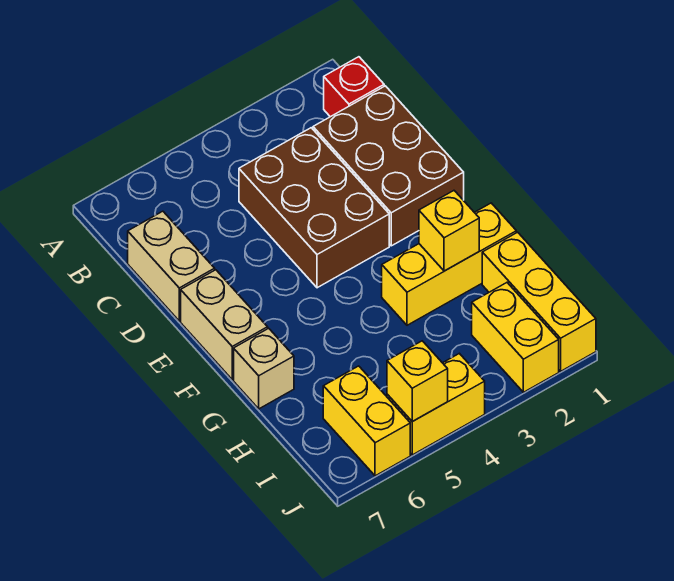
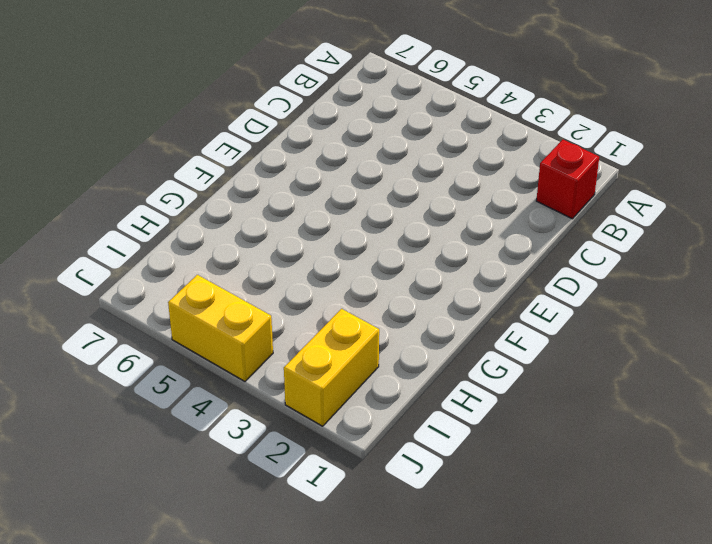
none -> brown brick C1:E2 level 1
none -> brown brick C3:E4 level 1
none -> tan brick C7:D7 level 1

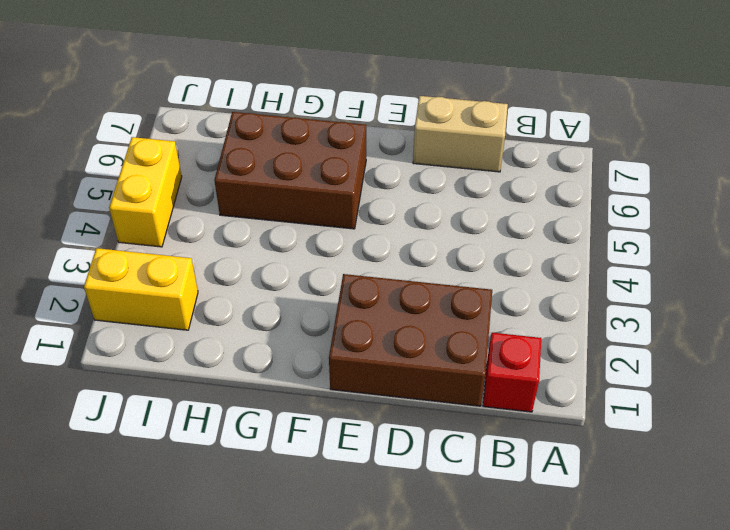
brown brick F5:H6 level 1 -> brown brick C3:E4 level 1
none -> tan brick E7:F7 level 1
none -> yellow brick G1:G3 level 1
none -> tan brick G7 level 1

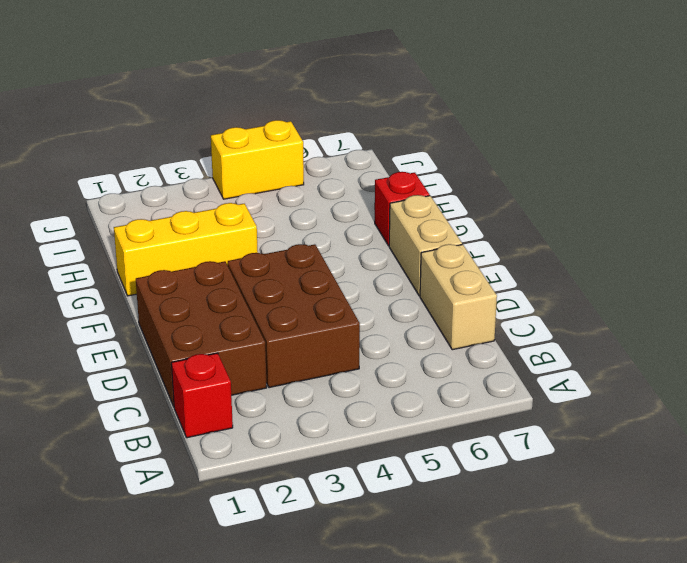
red brick G7 level 1 -> tan brick G7 level 1
none -> yellow brick H1:J1 level 1
none -> yellow brick I2:J2 level 1
none -> yellow brick I6:J6 level 1

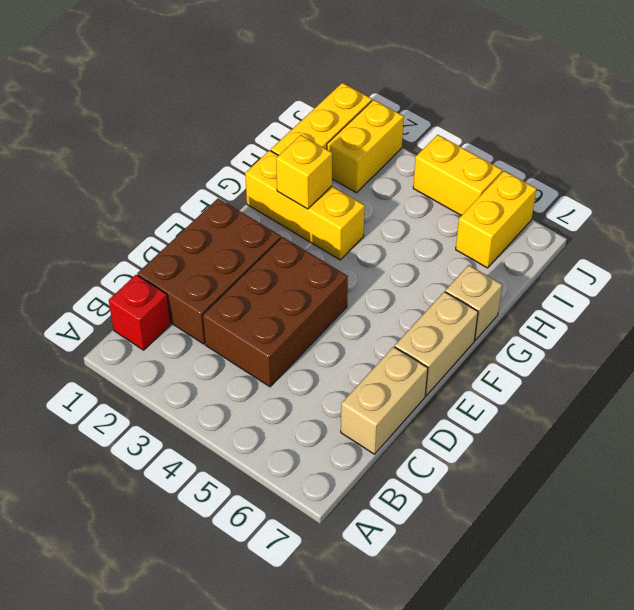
none -> yellow brick J5 level 2

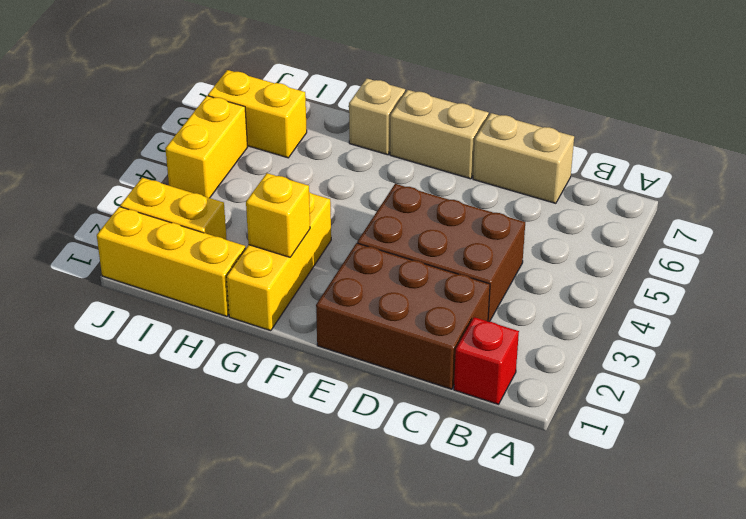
none -> yellow brick J5 level 2

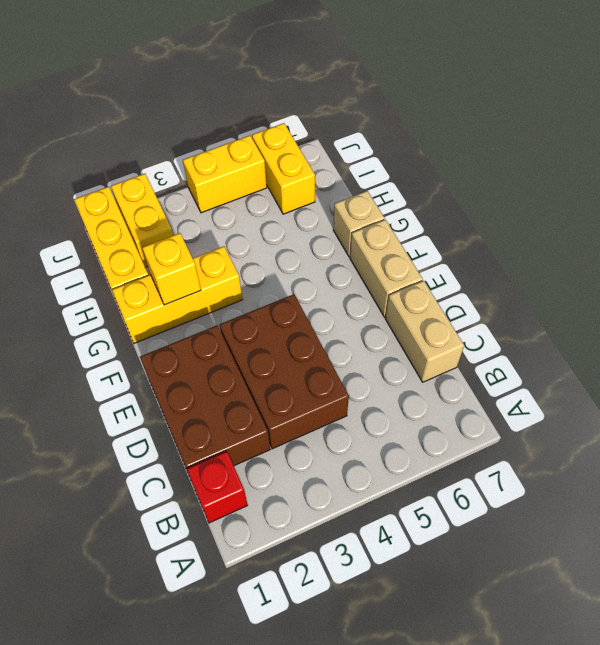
none -> yellow brick J5 level 2

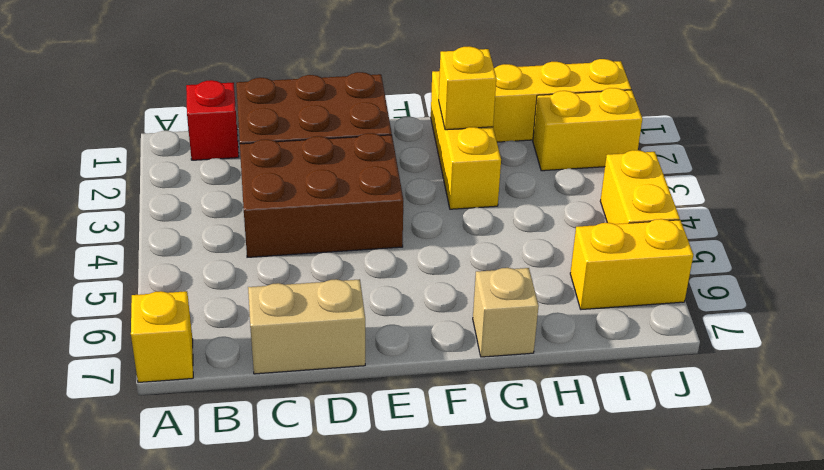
yellow brick A7 level 1 -> yellow brick J5 level 2
none -> tan brick E7:F7 level 1

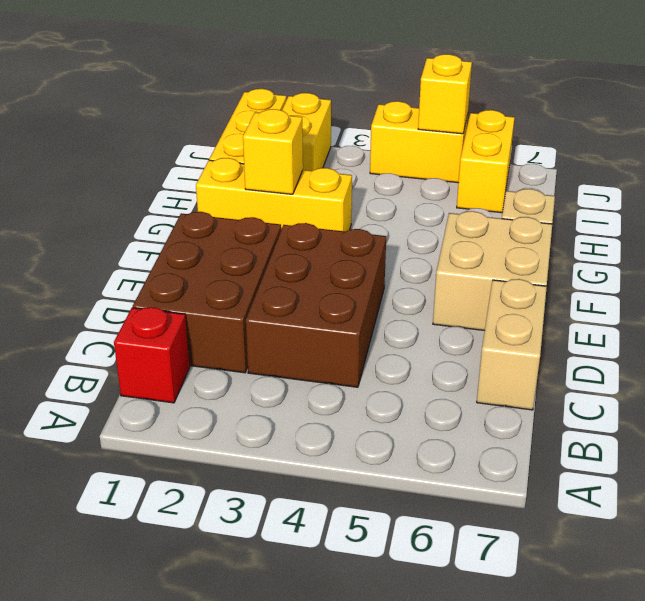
tan brick E6:F7 level 1 -> tan brick E7:F7 level 1

